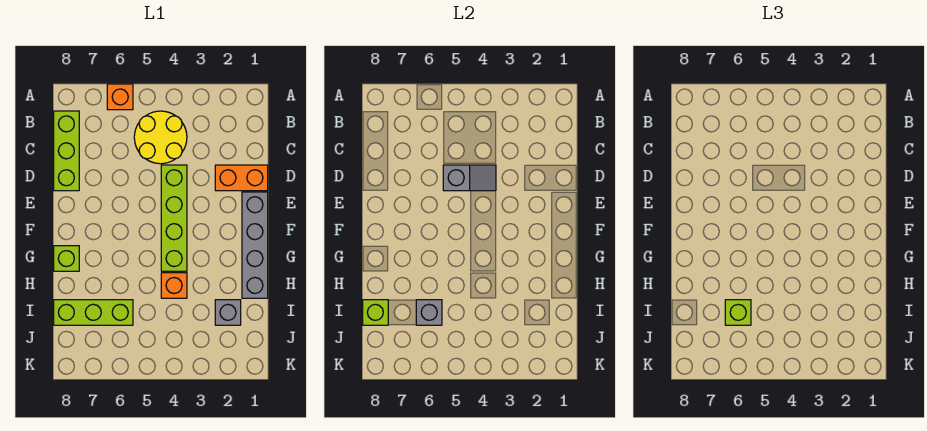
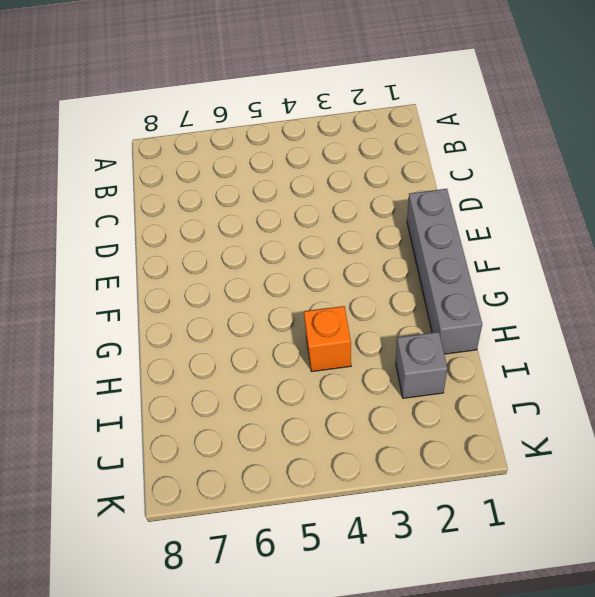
none -> orange brick A6 level 1
none -> yellow round brick B4:C5 level 1
none -> lime brick B8:D8 level 1

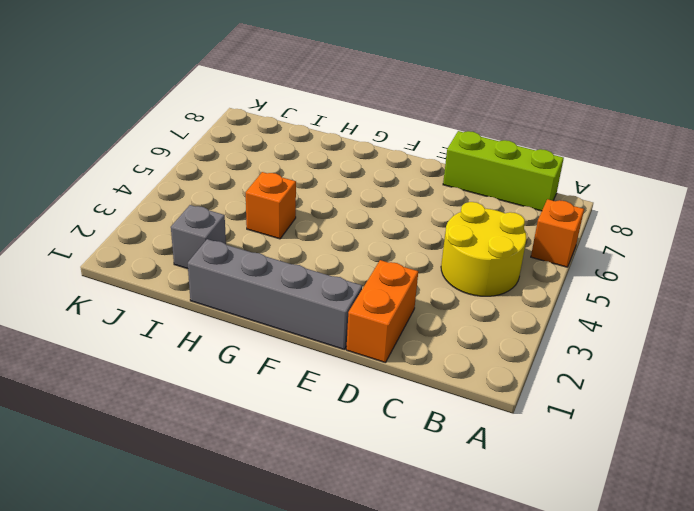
none -> lime brick D4:G4 level 1
none -> lime brick G8 level 1
none -> lime brick I6:I8 level 1

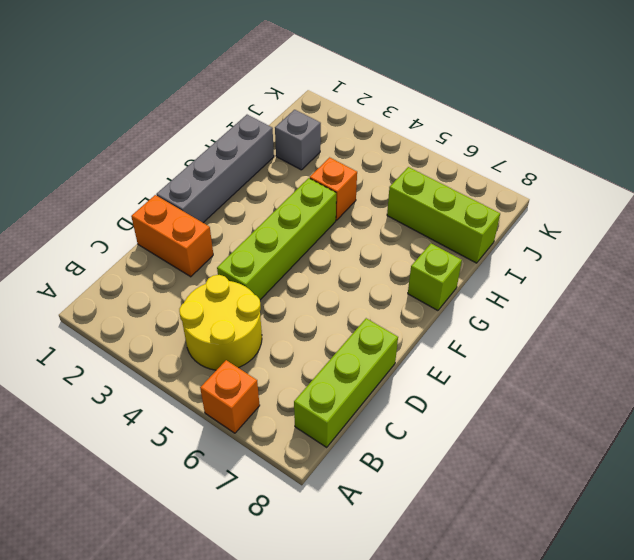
none -> grey slope D4:D5 level 2 top 5
none -> grey brick I6 level 2
none -> lime brick I8 level 2

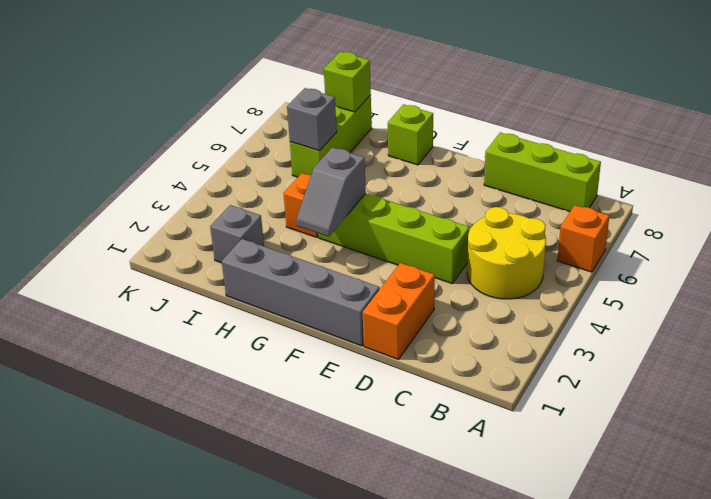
grey slope G3:G4 level 2 top 4 -> grey slope D4:D5 level 2 top 5
none -> lime brick I6 level 3

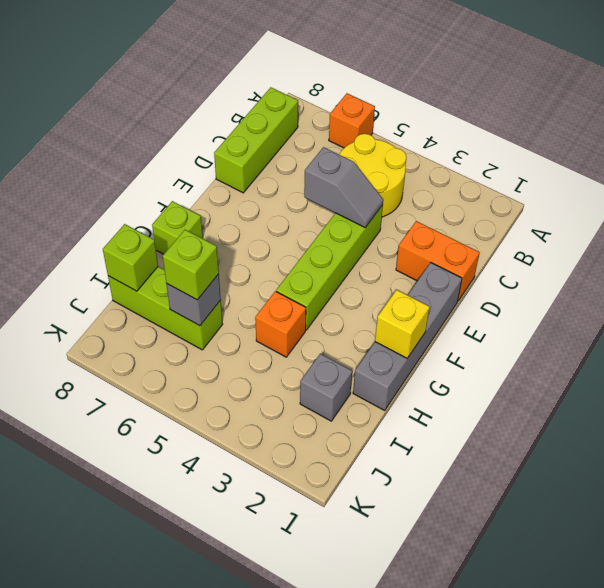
yellow brick G1 level 2 -> none

